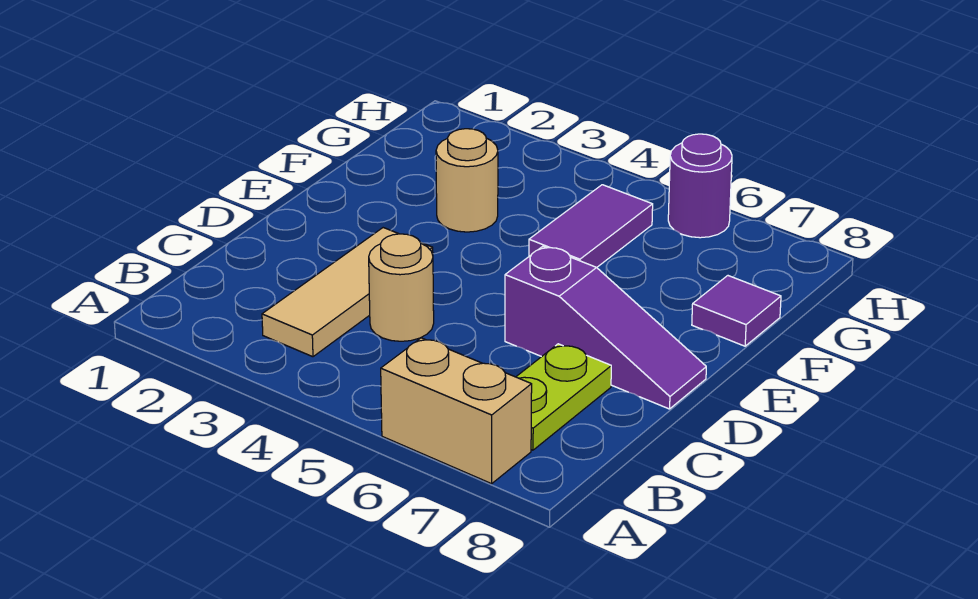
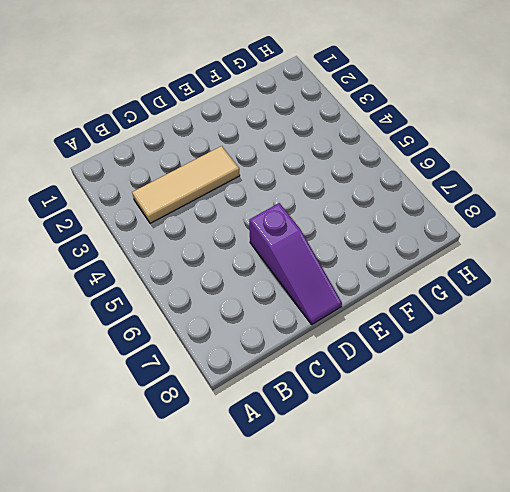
none -> tan brick A6:A7 level 1
none -> lime plate B7:C7 level 1

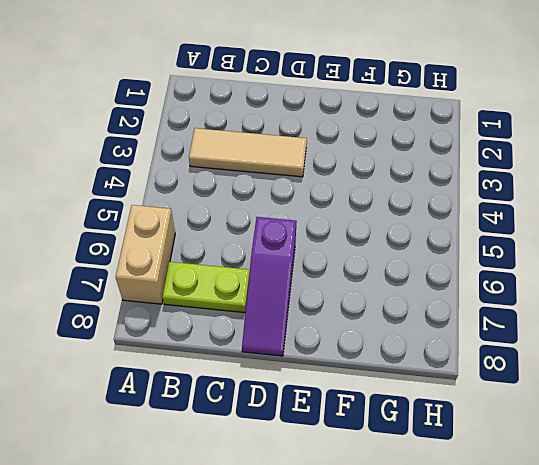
none -> tan round brick C4 level 1
none -> tan round brick F3 level 1

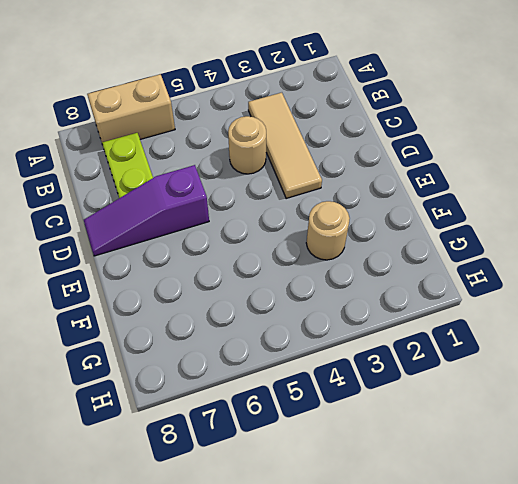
none -> purple tile F5:G5 level 1
none -> purple tile F8 level 1

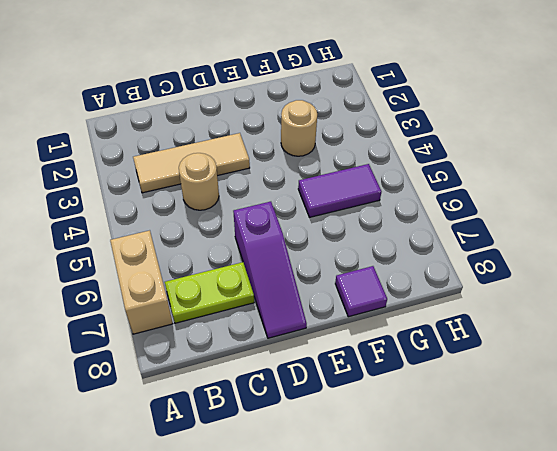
none -> purple round brick H6 level 1

